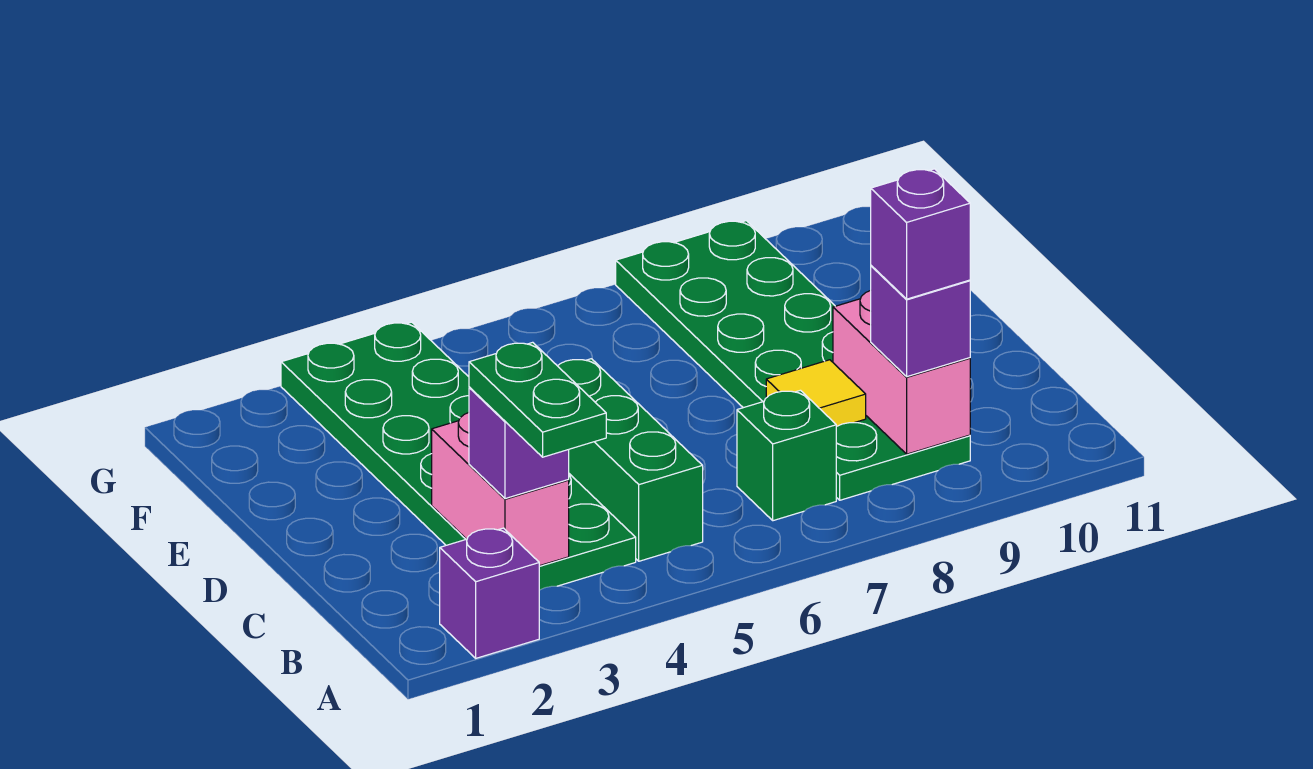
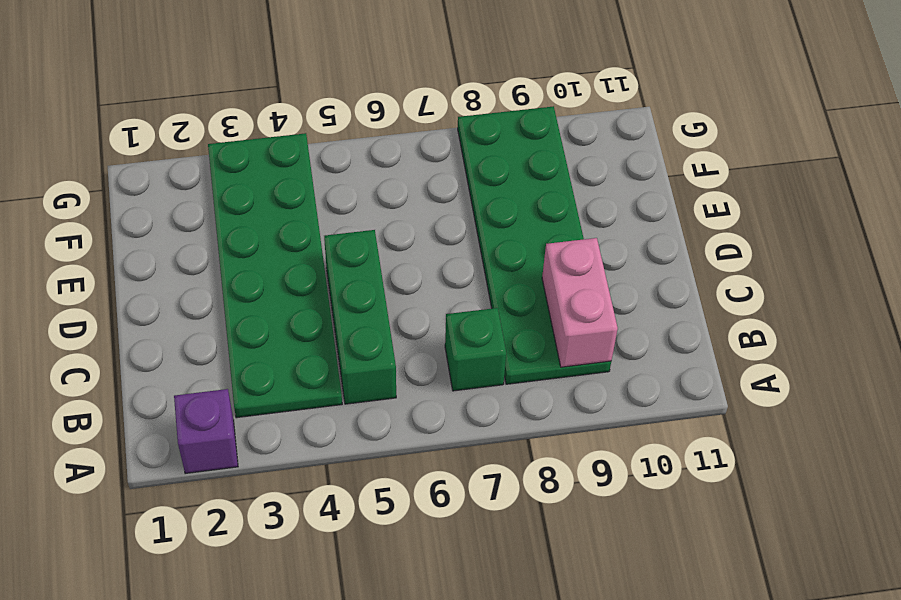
none -> pink brick B3:C3 level 2
none -> yellow tile C8 level 2
none -> purple brick B3 level 3

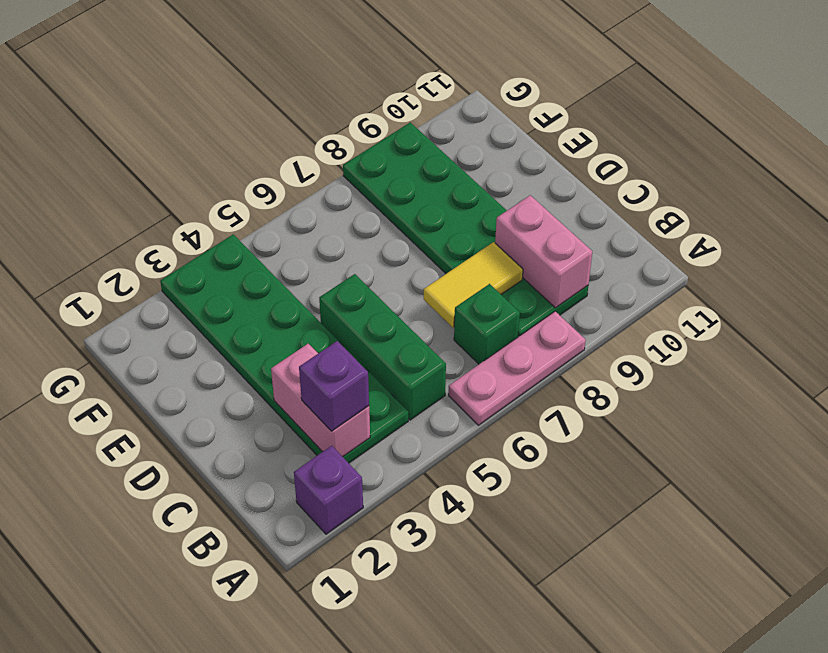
pink plate A6:A8 level 1 -> none
yellow tile C7:C8 level 2 -> yellow tile C8 level 2
none -> purple brick B9 level 3
none -> green plate A3:B3 level 4
none -> purple brick B9 level 4

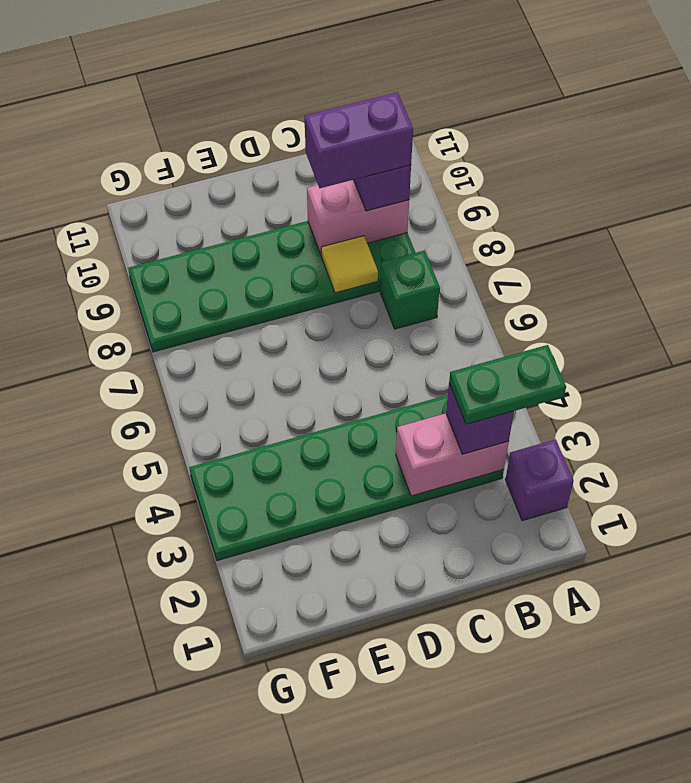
purple brick B9:C9 level 4 -> purple brick B9 level 4
none -> green brick B5:D5 level 1

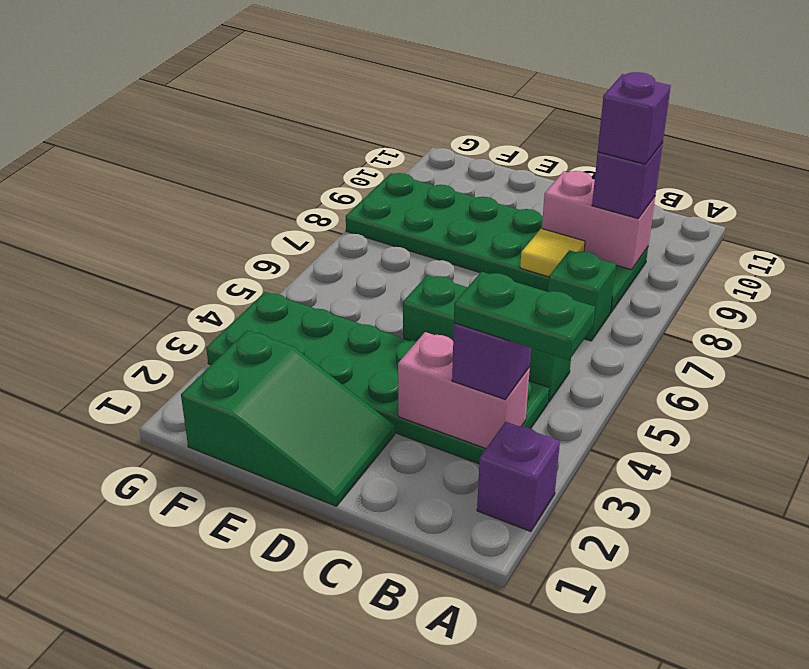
green slope D1:F2 level 1 top F -> none

